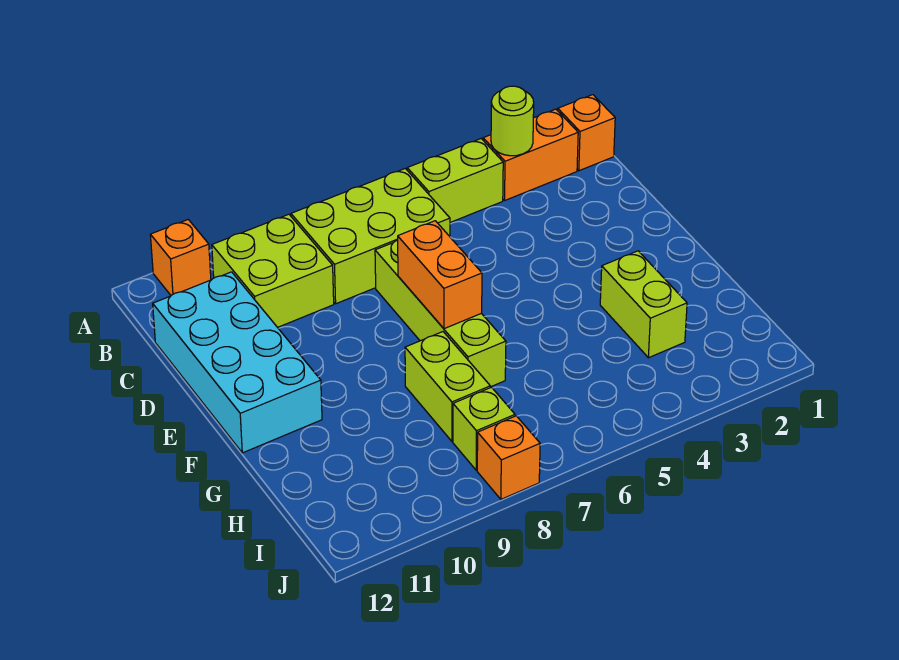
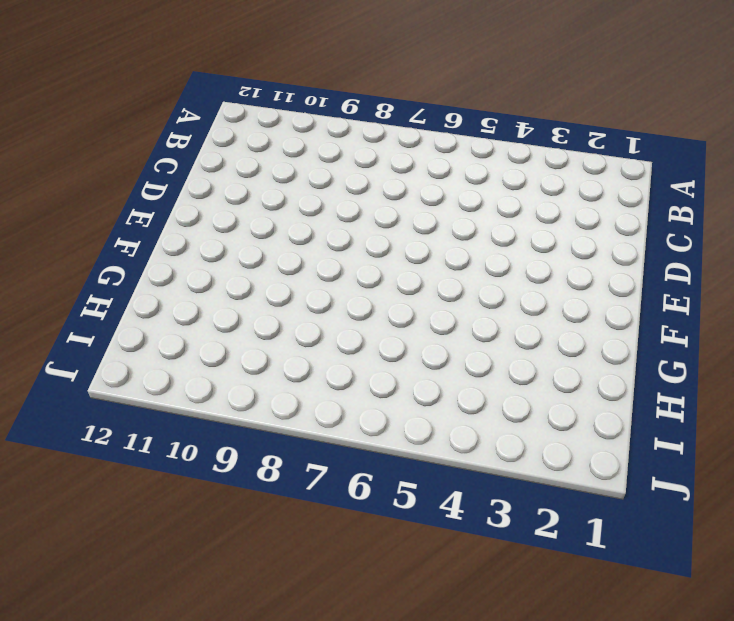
none -> orange brick A11 level 1
none -> orange brick B1 level 1
none -> orange brick B2:B3 level 1

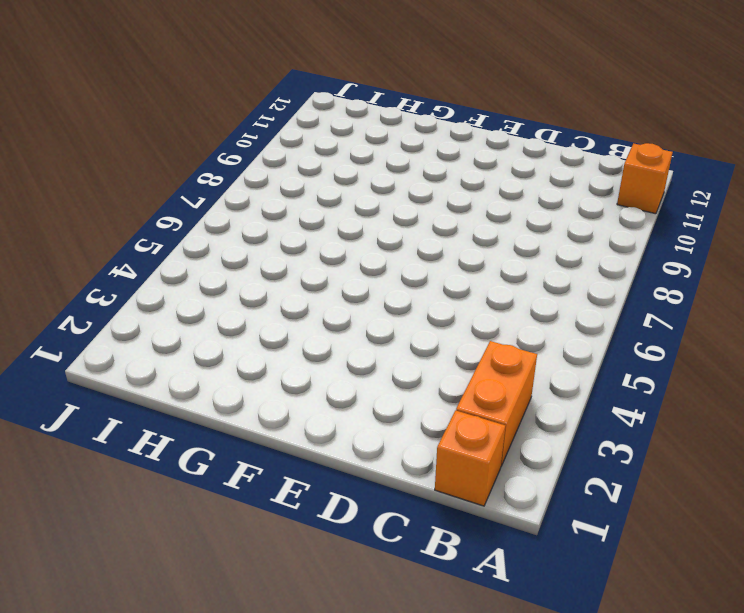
none -> lime brick B4:B5 level 1
none -> lime brick B6:C8 level 1
none -> lime brick B9:C10 level 1

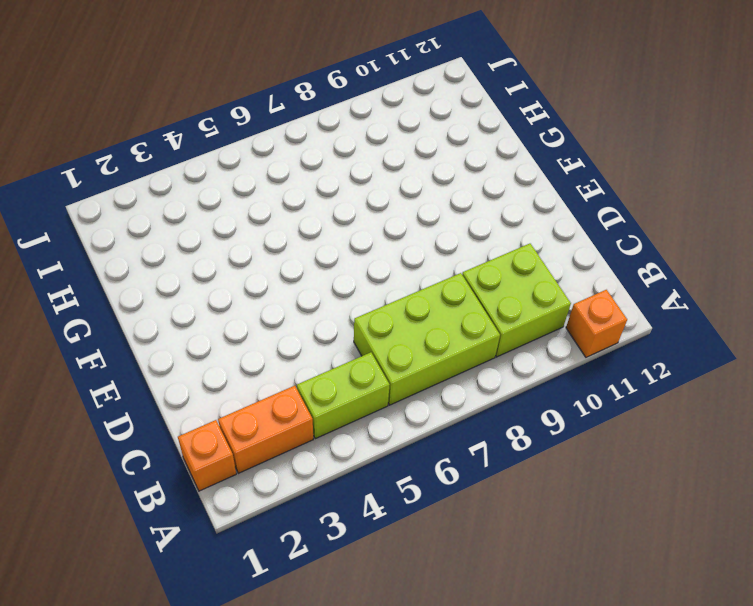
none -> cyan brick C11:F12 level 1
none -> lime brick D7:G7 level 1
none -> lime brick G3:H3 level 1

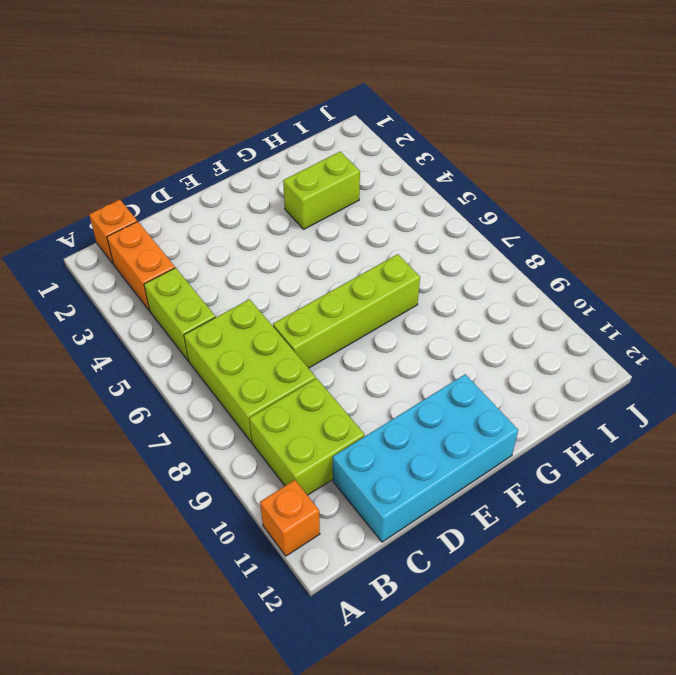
none -> lime brick G8:H8 level 1
none -> lime brick I8 level 1
none -> orange brick J8 level 1

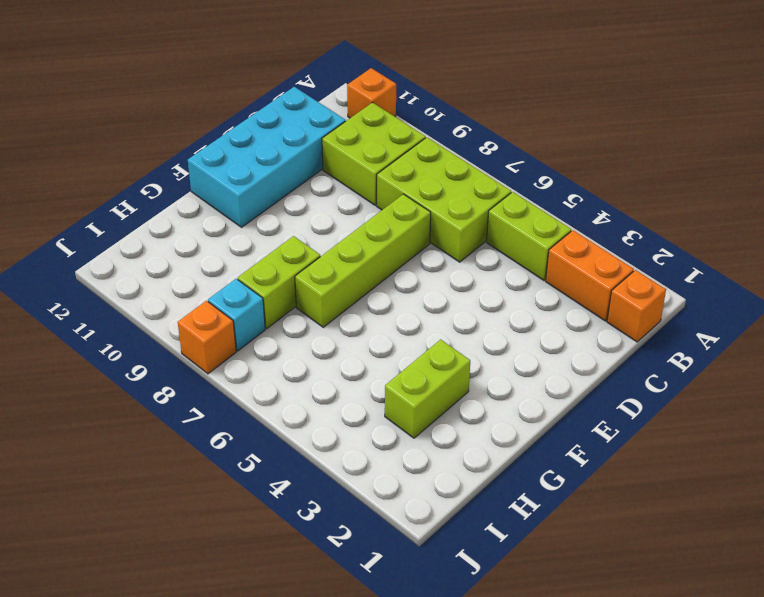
cyan brick I8 level 1 -> lime brick I8 level 1
none -> lime round brick B3 level 2
none -> orange brick E7:F7 level 2

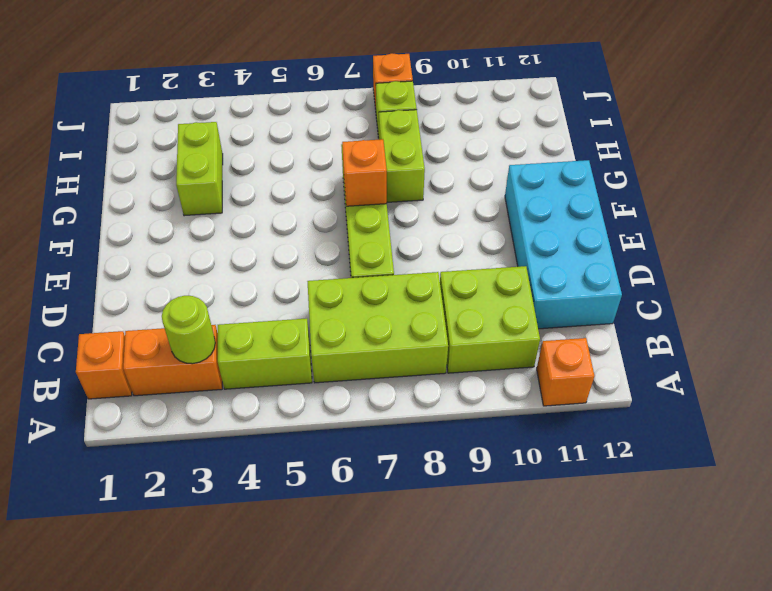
orange brick F7 level 2 -> orange brick E7:F7 level 2

